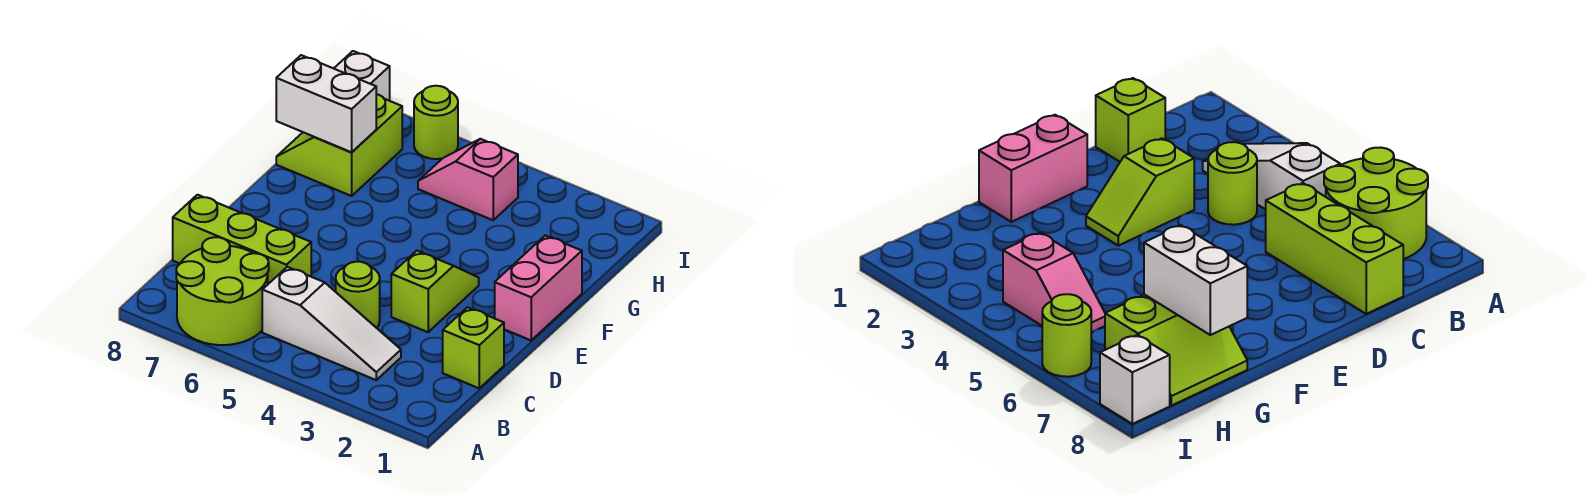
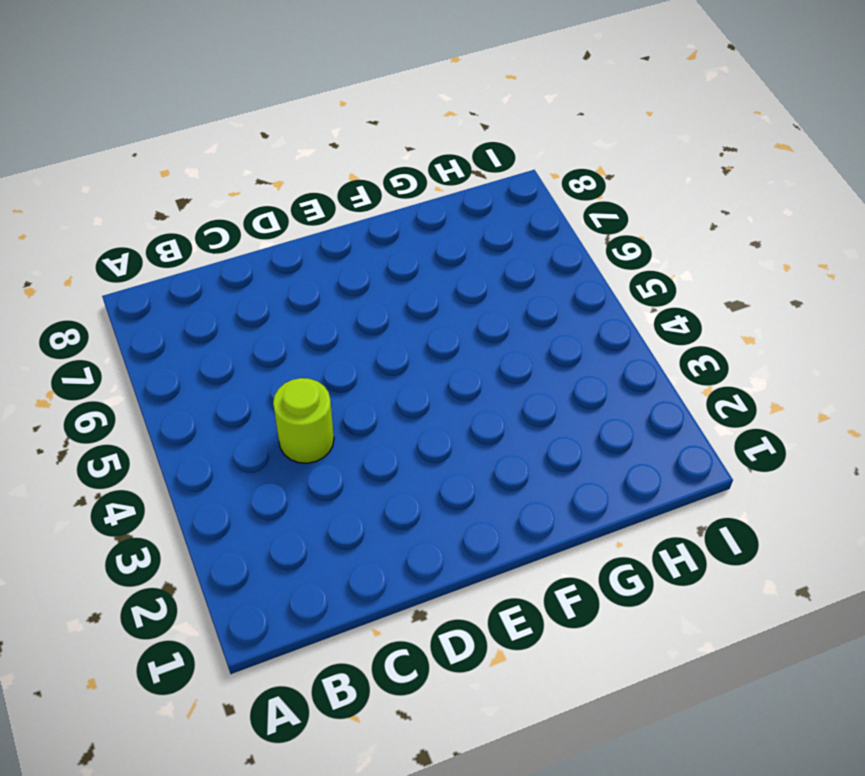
none -> lime round brick A6:B7 level 1
none -> white slope B3:B5 level 1 top 5
none -> lime brick C1 level 1

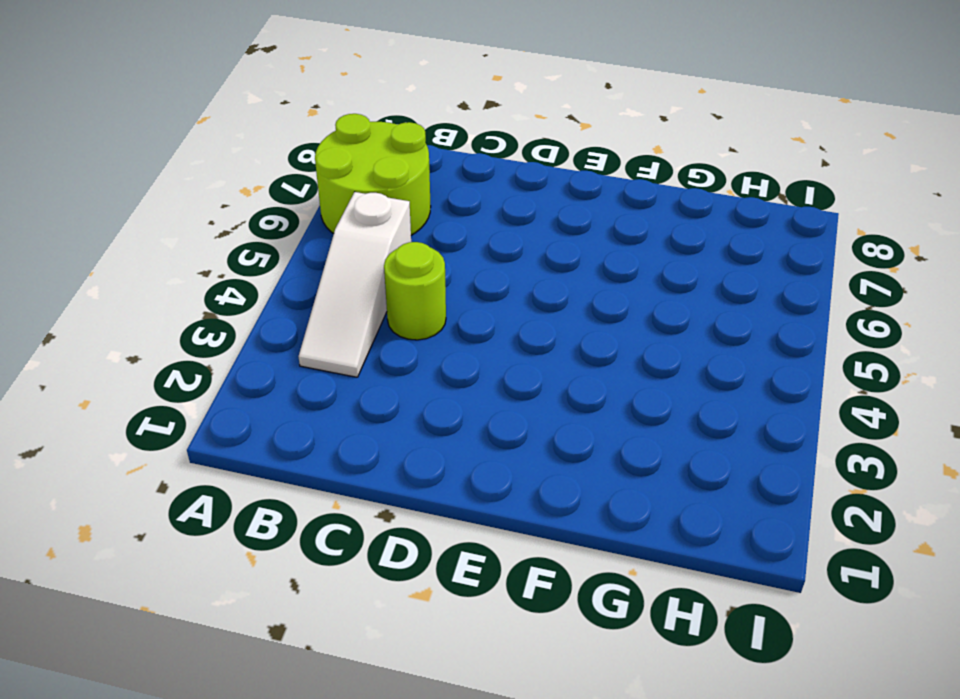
none -> lime brick C1 level 1
none -> lime brick C6:C8 level 1
none -> lime slope D3:E3 level 1 top D

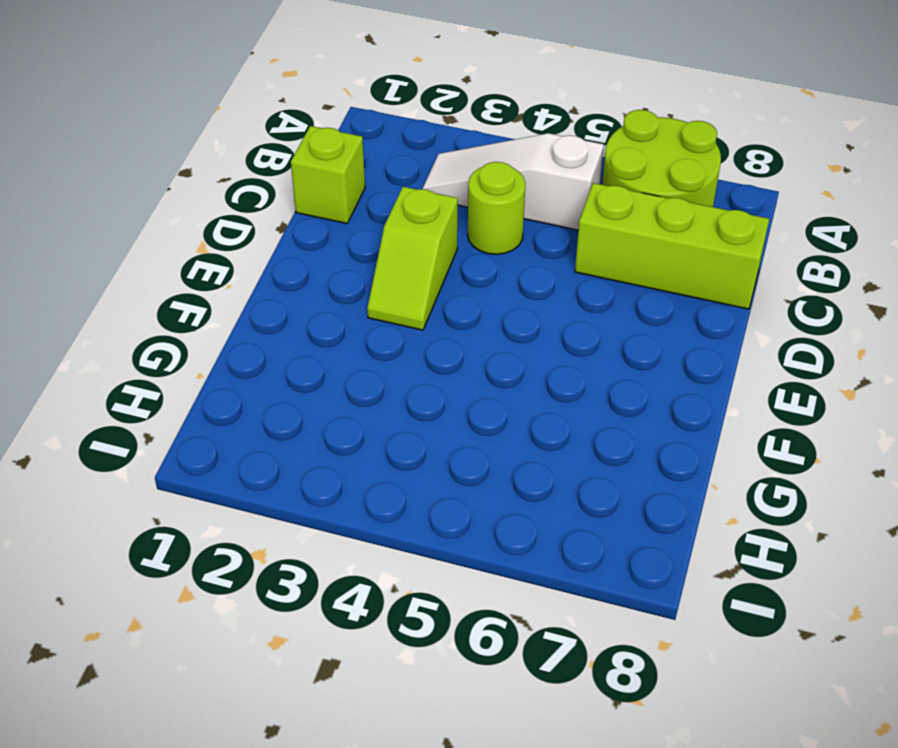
none -> pink brick E1:F1 level 1
none -> lime slope G7:H8 level 1 top 7
none -> pink slope H4:H5 level 1 top 4

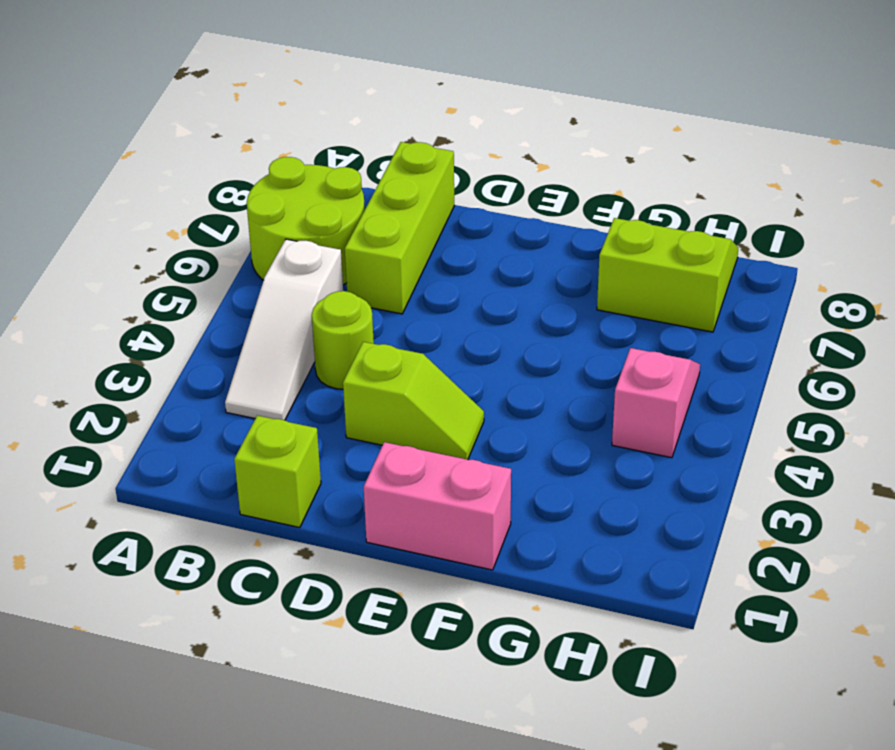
none -> lime round brick I6 level 1
none -> white brick I8 level 1
none -> white brick G7:G8 level 2

